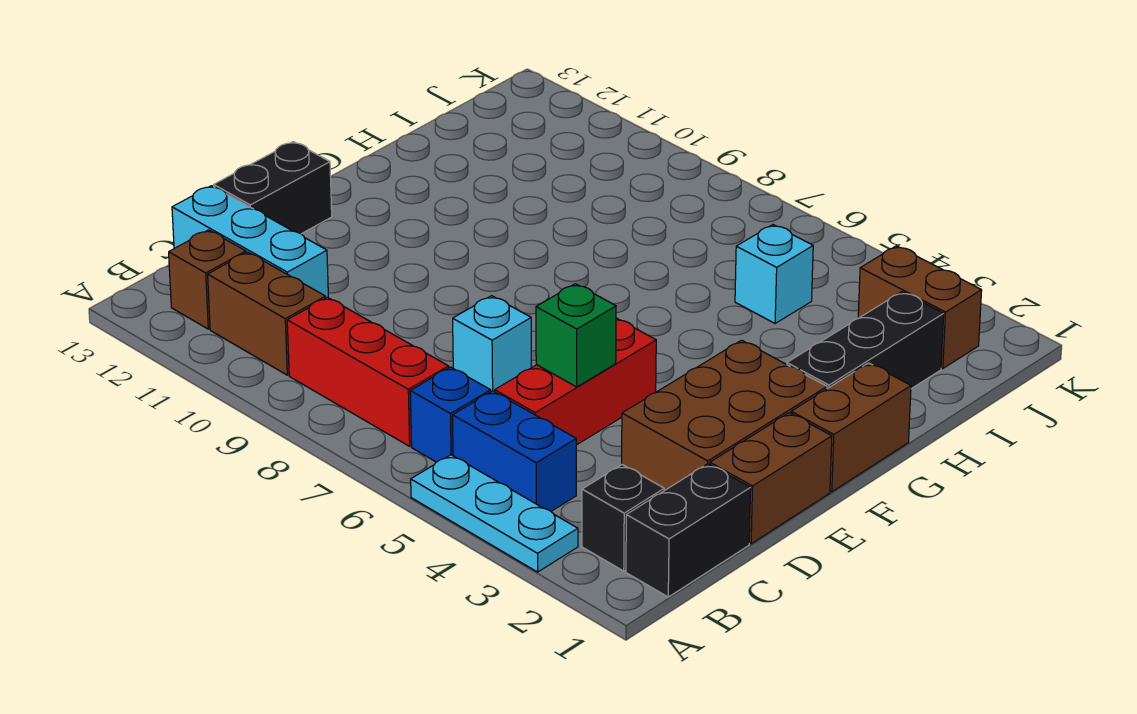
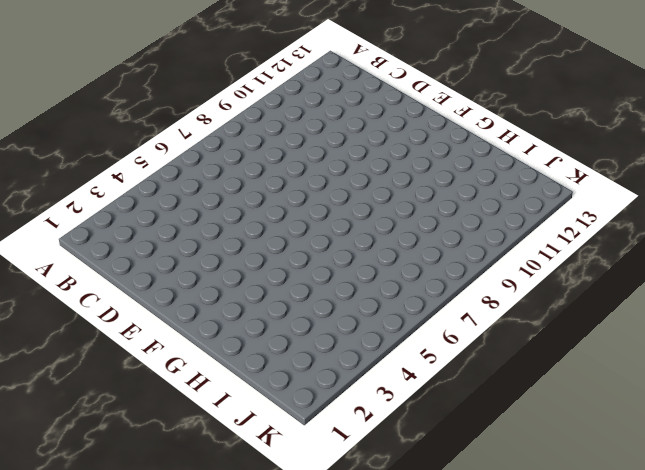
none -> cyan plate A3:A5 level 1
none -> black brick B1:C1 level 1
none -> black brick B2 level 1

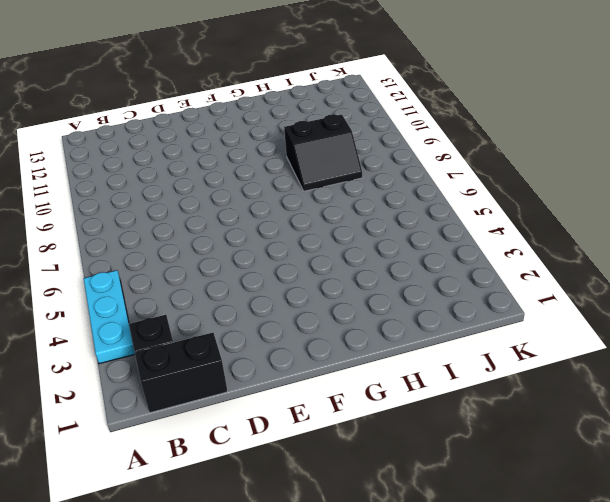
black slope H8:I9 level 1 top 9 -> none
none -> blue brick B4:B5 level 1
none -> blue brick B6 level 1
none -> red brick B7:B9 level 1

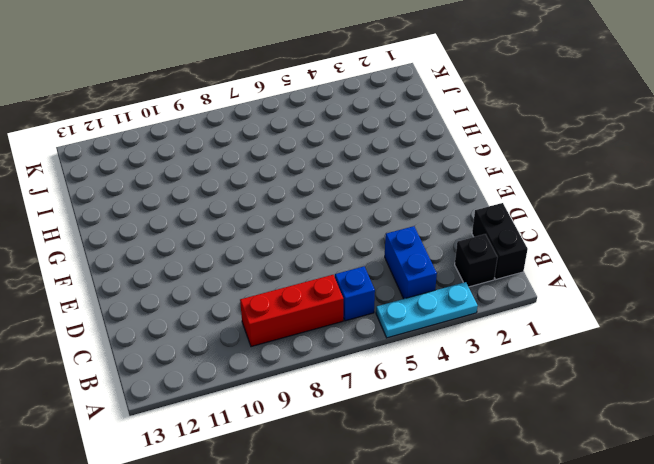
blue brick B4:C4 level 1 -> blue brick B4:B5 level 1
none -> brown brick B10:B11 level 1
none -> brown brick B12 level 1
none -> red brick C5:E5 level 1

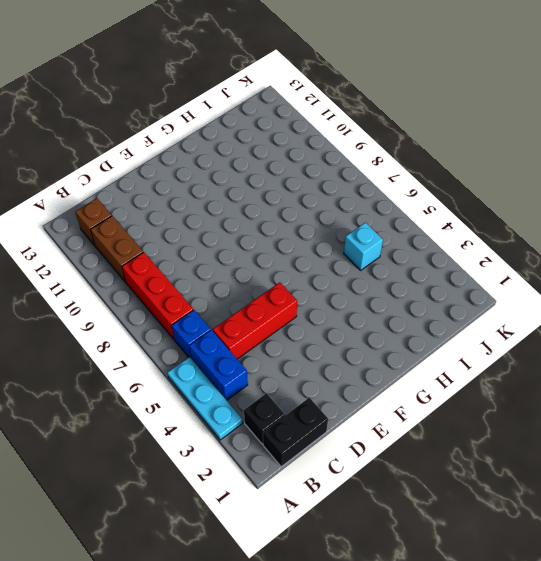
none -> cyan brick C11:C13 level 1
none -> brown brick D1:E1 level 1
none -> brown brick D2:F3 level 1

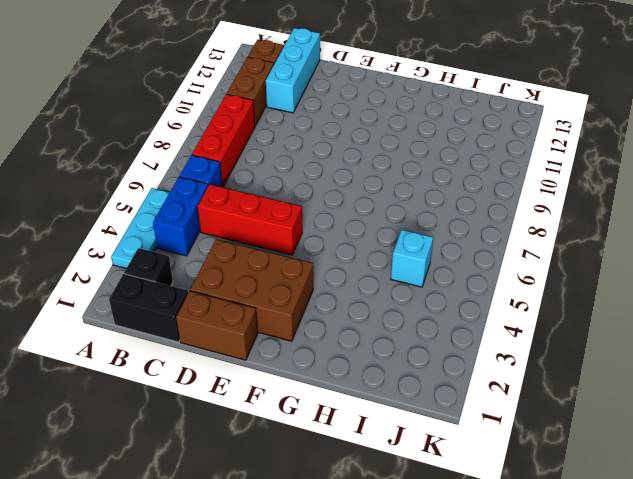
none -> cyan brick D7 level 1
none -> black brick D13:E13 level 1
none -> brown brick F1:G1 level 1

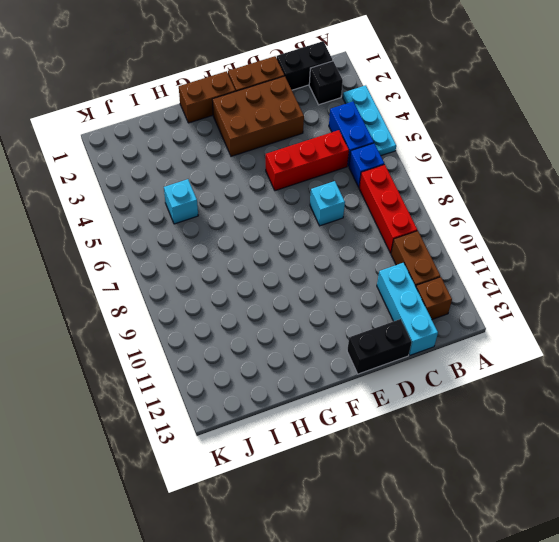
none -> black brick G2:I2 level 1
none -> brown brick J2:J3 level 1
none -> green brick D5 level 2

